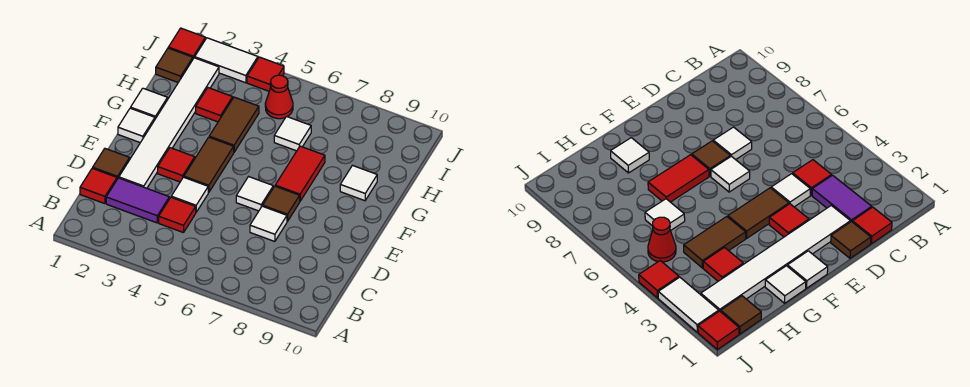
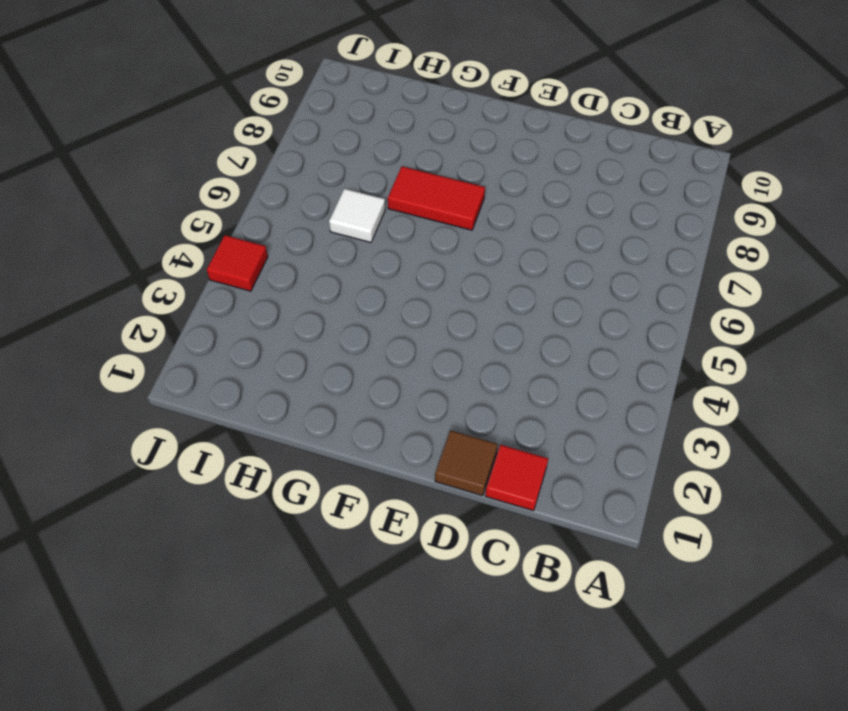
none -> purple tile C2:C3 level 1
none -> red tile C4 level 1
none -> white tile D2:I2 level 1

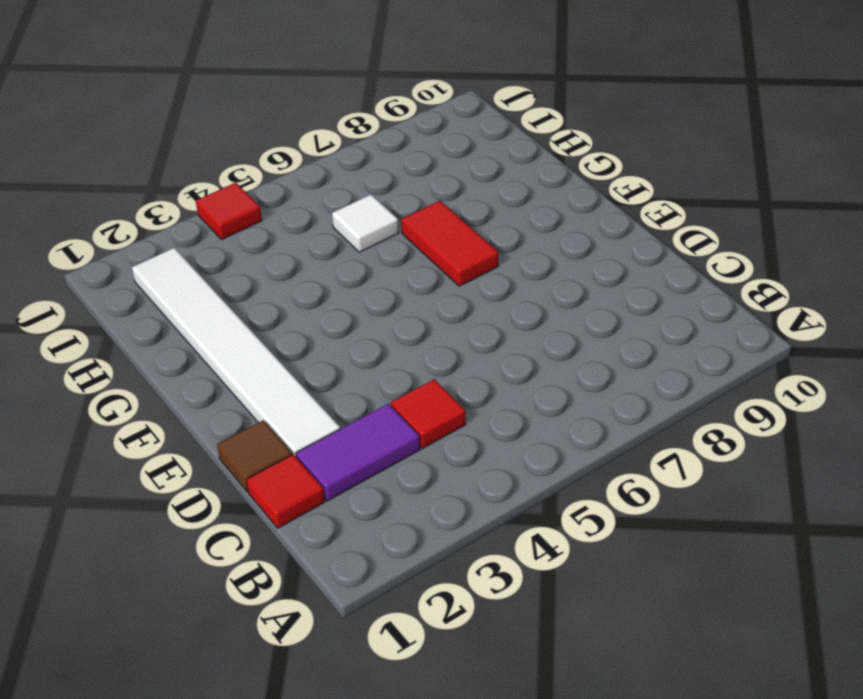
none -> white tile D4 level 1
none -> white tile D7 level 1
none -> red tile E3 level 1

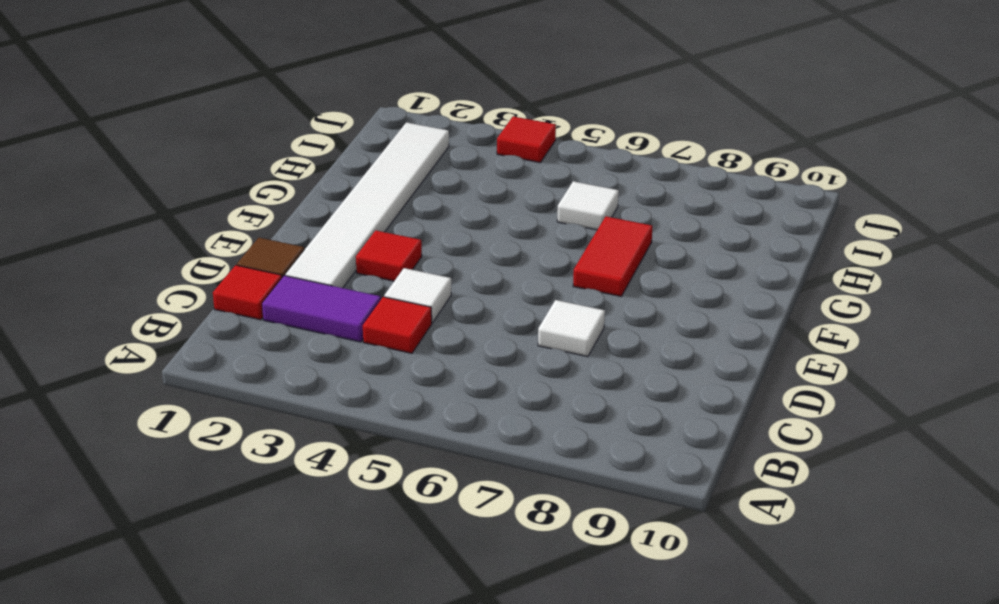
none -> brown tile E4:F4 level 1
none -> white tile E6 level 1
none -> brown tile E7 level 1

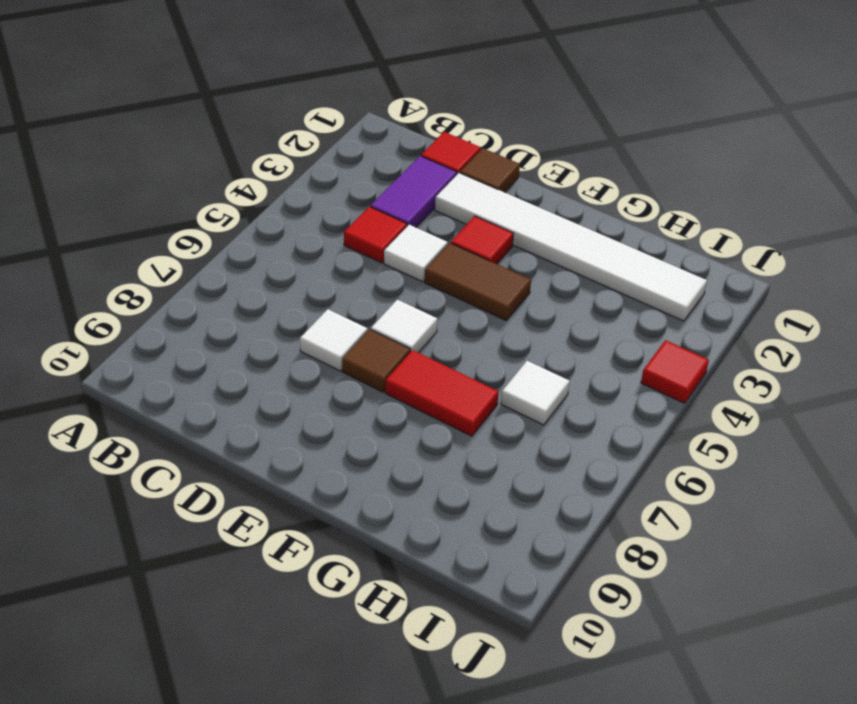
none -> white tile F1 level 1
none -> white tile G1 level 1
none -> brown tile G4:H4 level 1

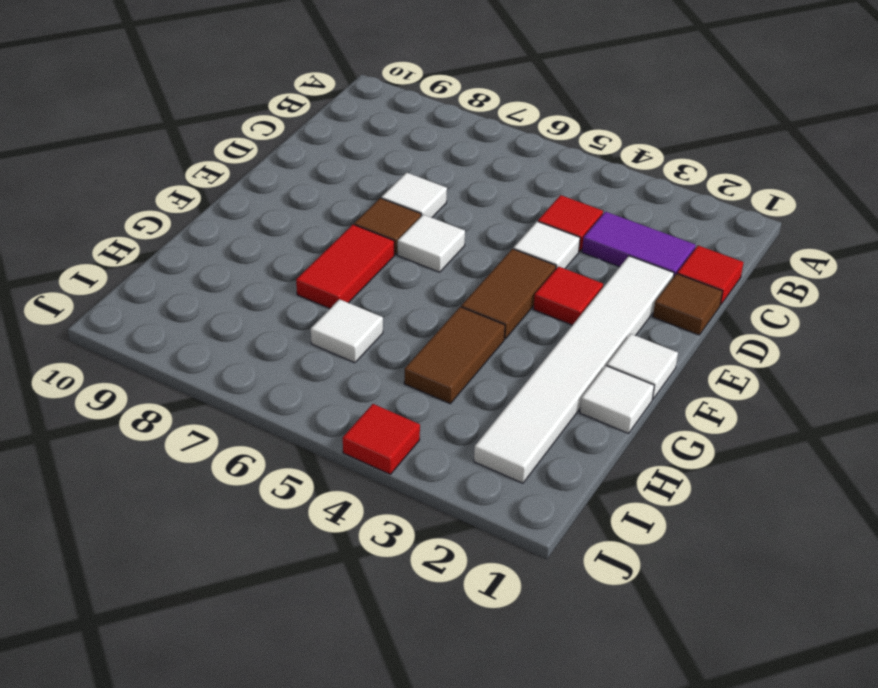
none -> white tile G9 level 1
none -> red tile H3 level 1
none -> brown tile I1 level 1

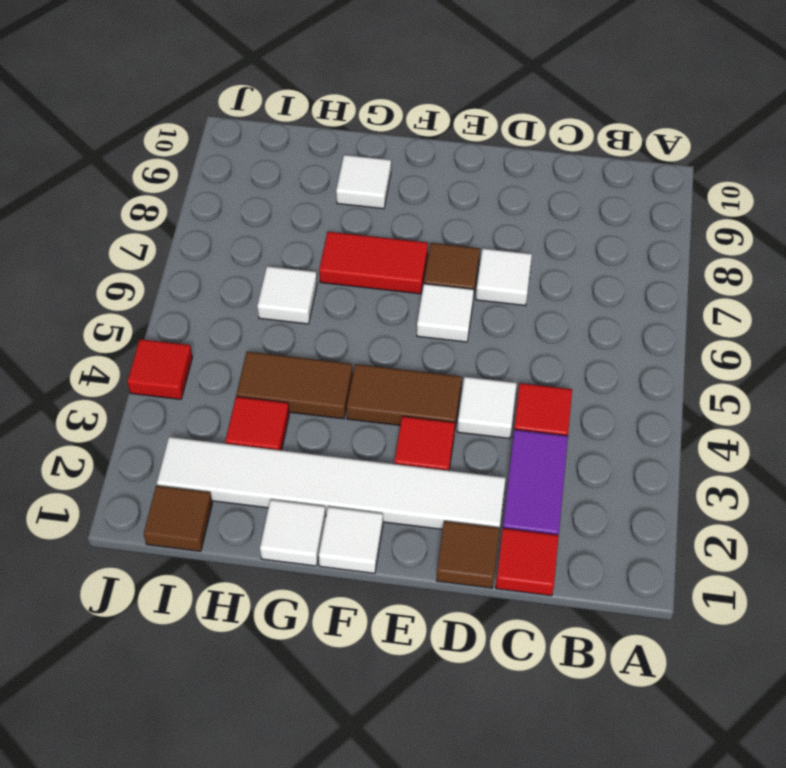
none -> red cone I5 level 1
none -> red tile J1 level 1
none -> white tile J2:J3 level 1

